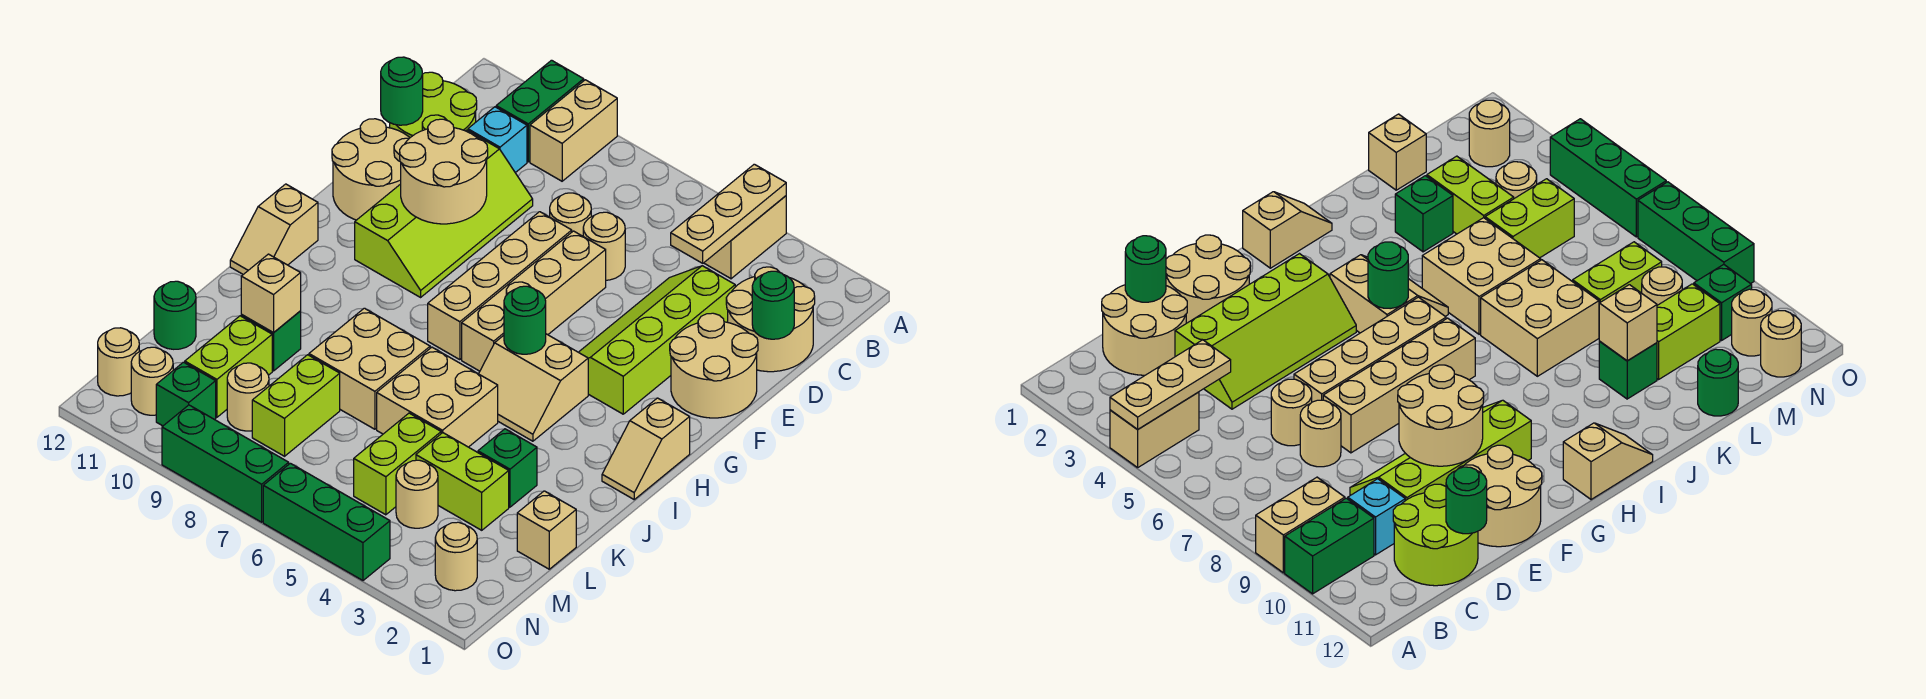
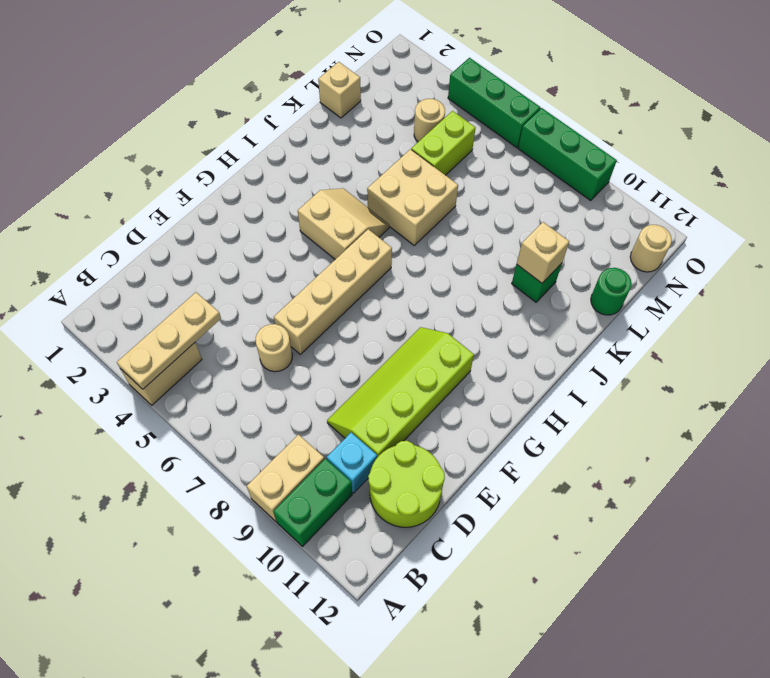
none -> tan round brick C1:D2 level 1
none -> lime slope D3:G4 level 1 top 3
none -> tan round brick D7 level 1
none -> tan round brick E1:F2 level 1

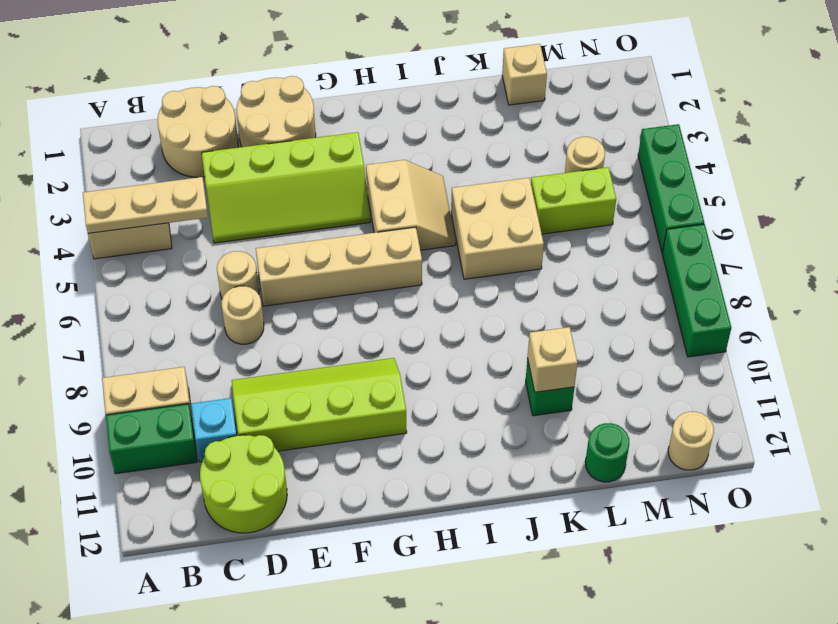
none -> tan brick E7:H7 level 1
none -> tan round brick E11:F12 level 1
none -> tan slope H1:I1 level 1 top H
none -> tan slope H12:I12 level 1 top H

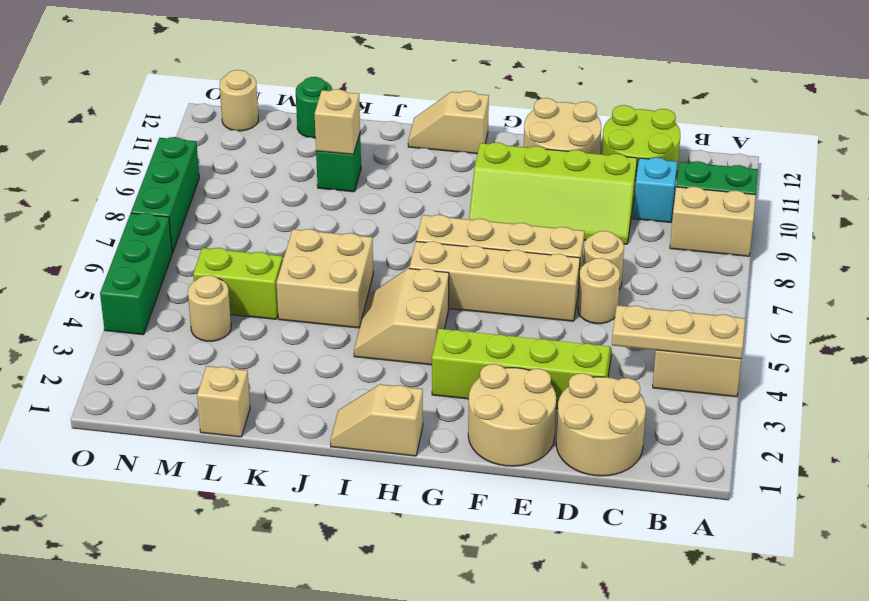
none -> tan brick J7:K8 level 1
none -> green brick K3 level 1
none -> lime brick L3:L4 level 1
none -> lime brick L8:M8 level 1

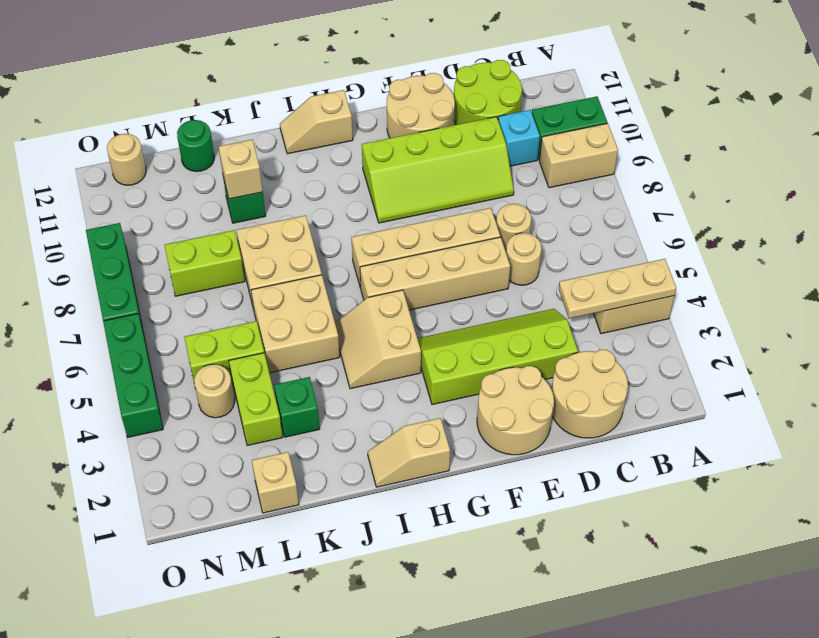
none -> lime brick L10:M10 level 1
none -> tan round brick M9 level 1
none -> tan round brick N2 level 1
none -> green brick N10 level 1

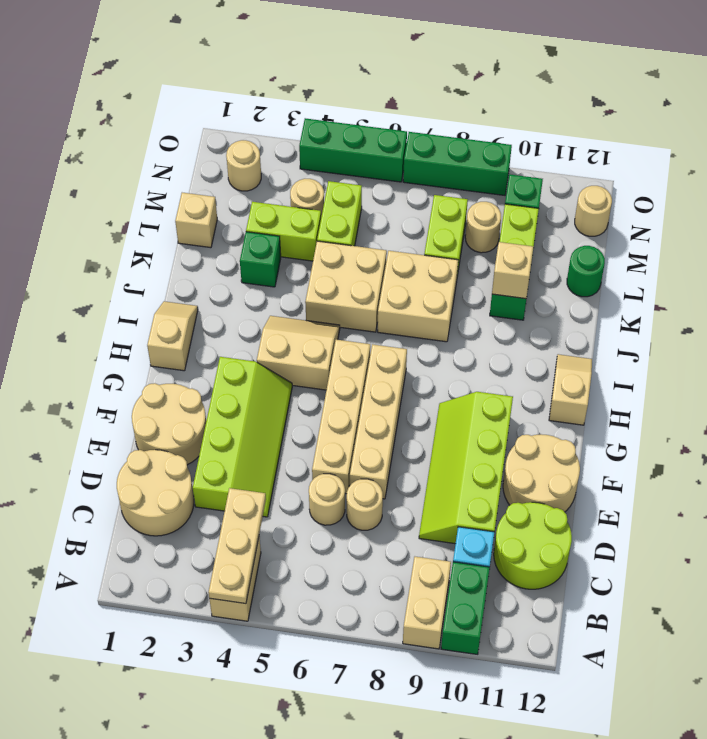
none -> tan round brick N11 level 1
none -> green round brick D1 level 2
none -> green round brick D12 level 2
none -> tan round brick E9:F10 level 2

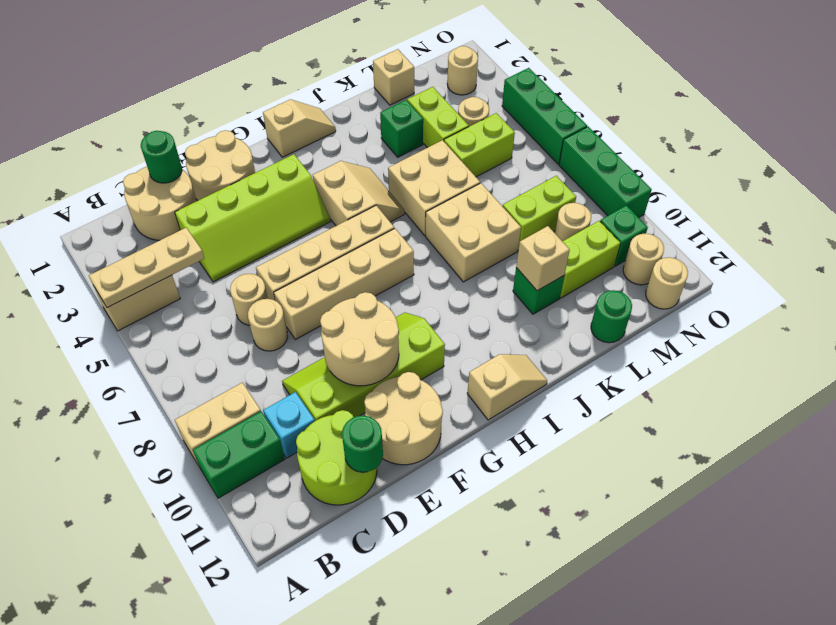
none -> green round brick H5 level 2

